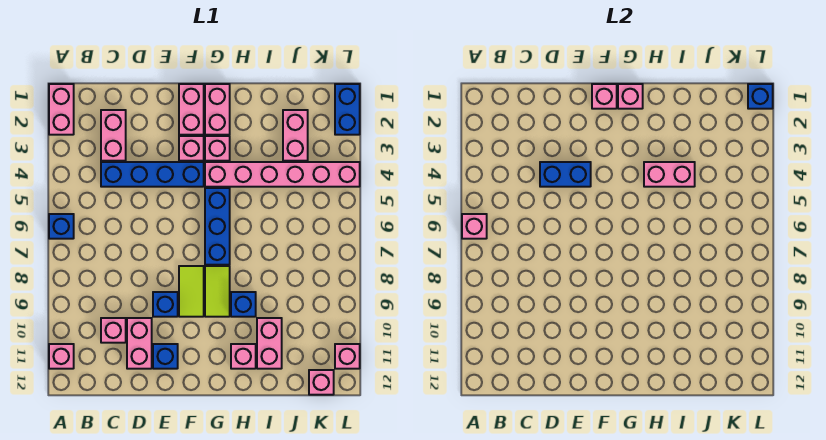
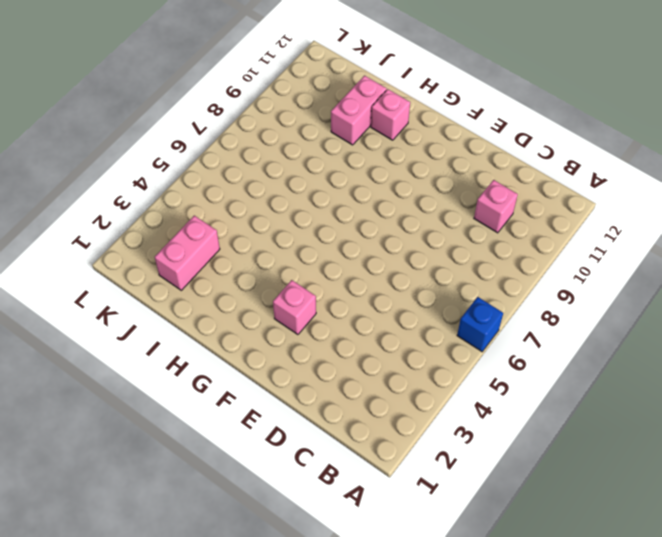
none -> pink brick A1:A2 level 1
none -> pink brick A11 level 1
none -> pink brick C2:C3 level 1
none -> blue brick C4:F4 level 1

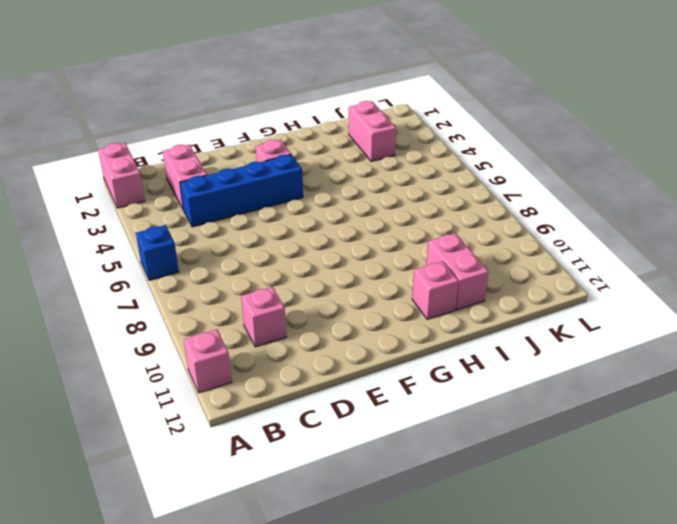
none -> pink brick D10:D11 level 1
none -> blue brick E9 level 1
none -> blue brick E11 level 1
none -> pink brick F1:F2 level 1

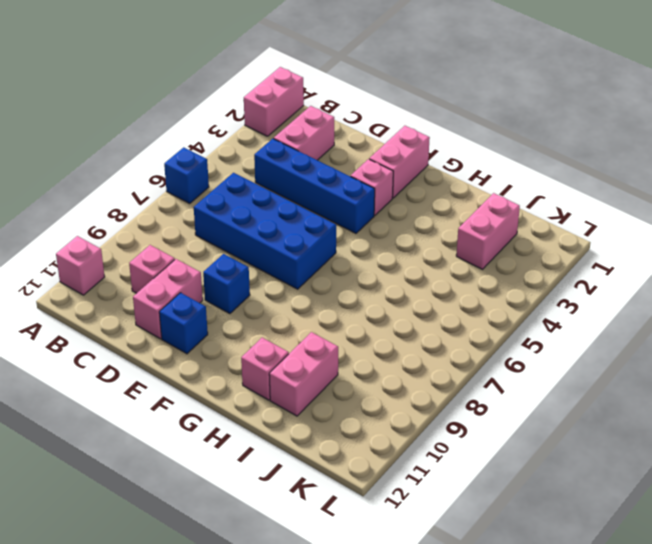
blue brick C6:F7 level 1 -> none
none -> lime tile F8:F9 level 1
none -> pink brick G1:G2 level 1
none -> pink brick G3 level 1
none -> pink brick G4:L4 level 1

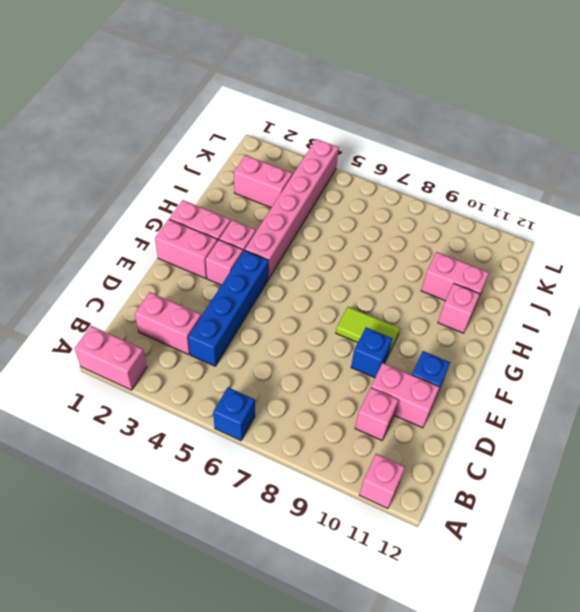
none -> blue brick G5:G7 level 1
none -> lime tile G8:G9 level 1
none -> blue brick H9 level 1
none -> pink brick K12 level 1

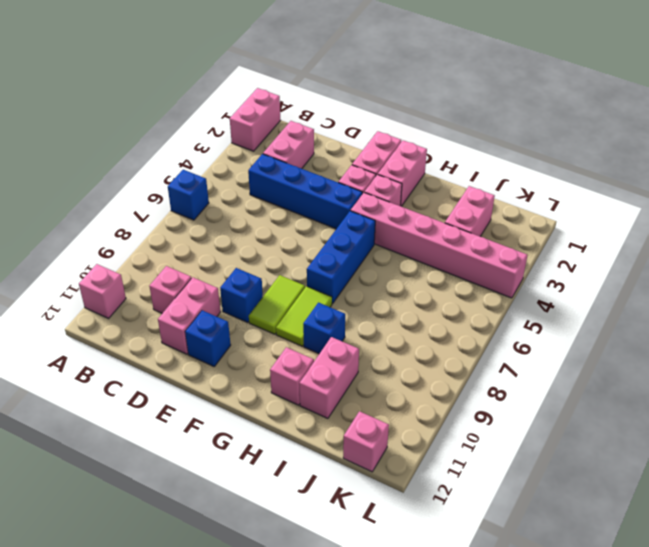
none -> blue brick L1:L2 level 1
none -> pink brick L11 level 1
none -> pink brick A6 level 2
none -> blue brick D4:E4 level 2

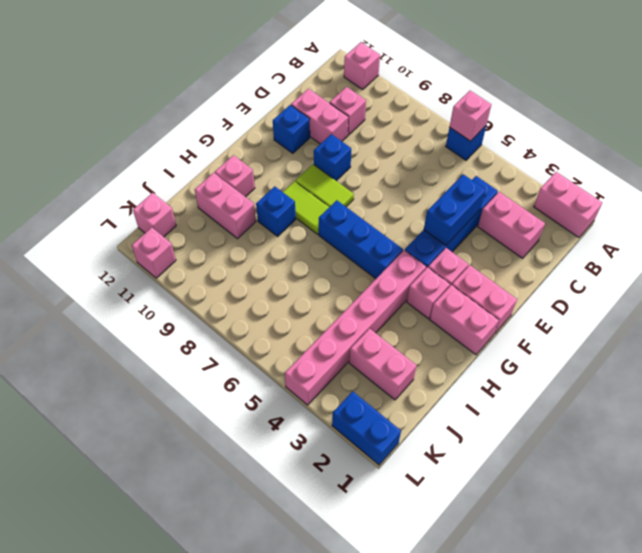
none -> pink brick F1 level 2
none -> pink brick G1 level 2
none -> pink brick H4:I4 level 2
none -> blue brick L1 level 2

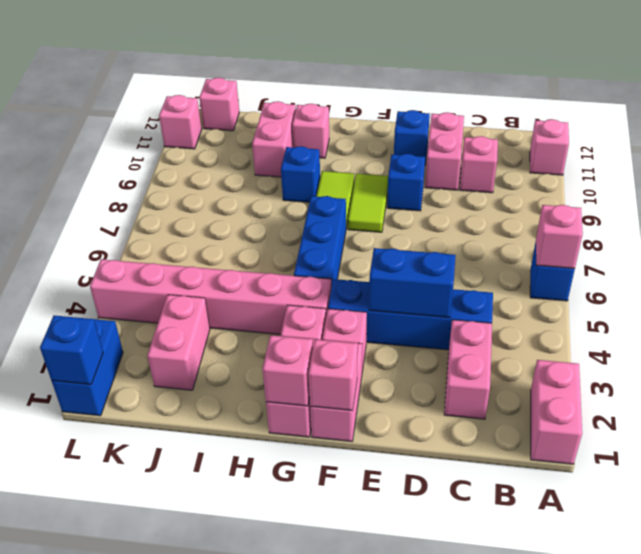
none -> pink brick H4:I4 level 2

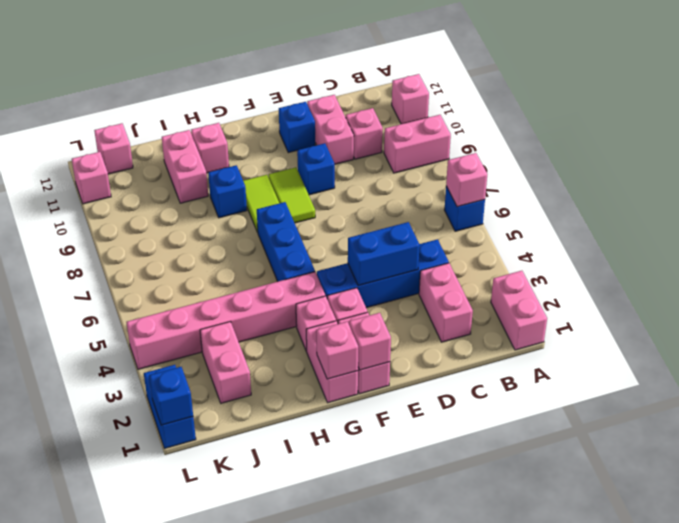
pink brick A9:B9 level 1 -> pink brick H4:I4 level 2

